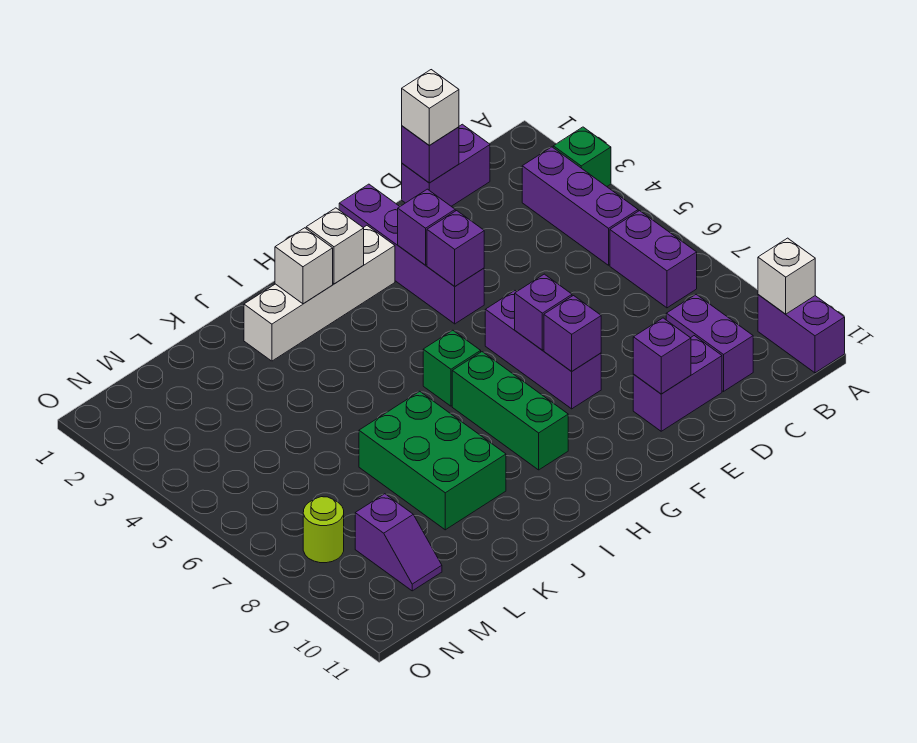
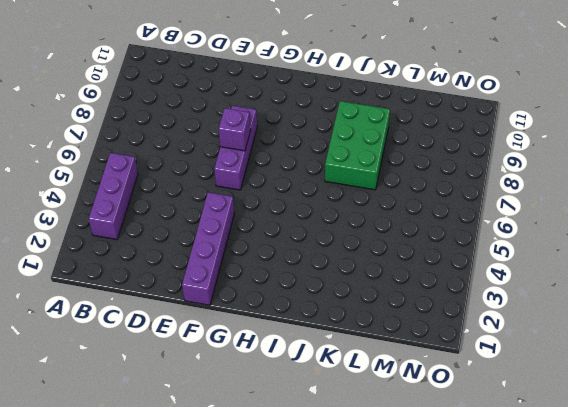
none -> green brick A3 level 1
none -> purple brick A10:A11 level 1
none -> purple brick B6:B7 level 1

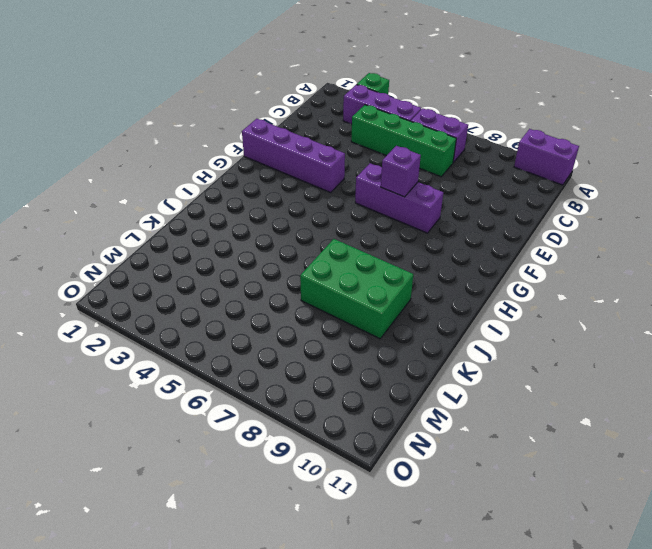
green brick C4:C7 level 1 -> none
none -> purple brick C1:D1 level 1
none -> purple brick C9:C10 level 1
none -> purple brick D10:E10 level 1

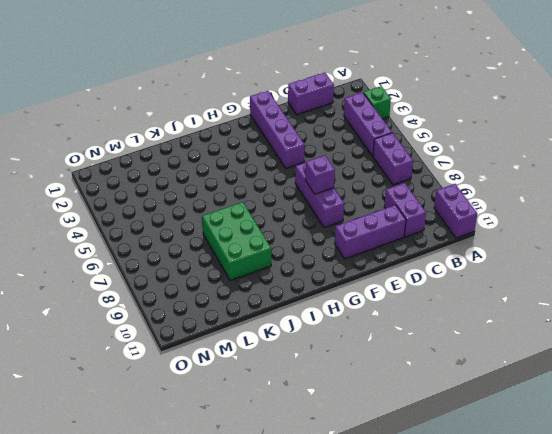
purple brick D10:F10 level 1 -> purple brick D10:E10 level 1
none -> white brick G2:J2 level 1
none -> green brick H6 level 1
none -> green brick H7:H9 level 1

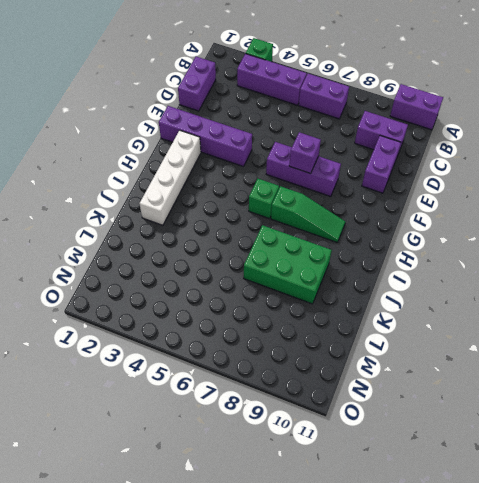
green slope H7:H9 level 1 top 7 -> green brick H7:H9 level 1
none -> purple slope M9:M10 level 1 top 9
none -> lime round brick N8 level 1
none -> white brick A10 level 2

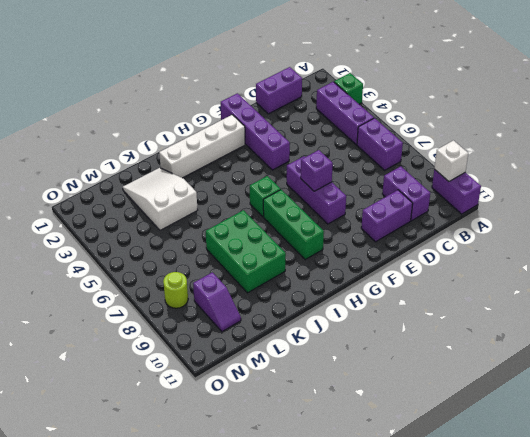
white slope K2:L4 level 1 top 4 -> none
none -> purple brick D1 level 2
none -> purple brick E10 level 2
none -> purple brick F3 level 2

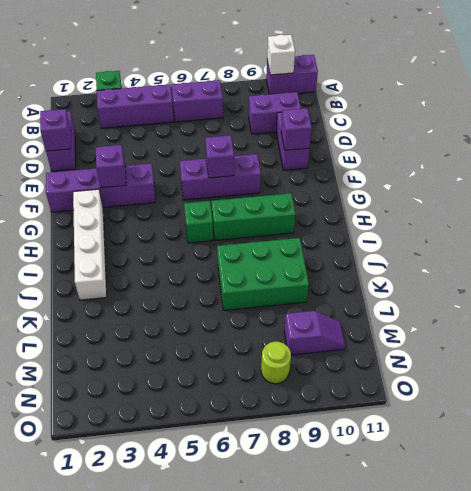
none -> purple brick F4 level 2
none -> purple brick F8 level 2
none -> white brick H2 level 2

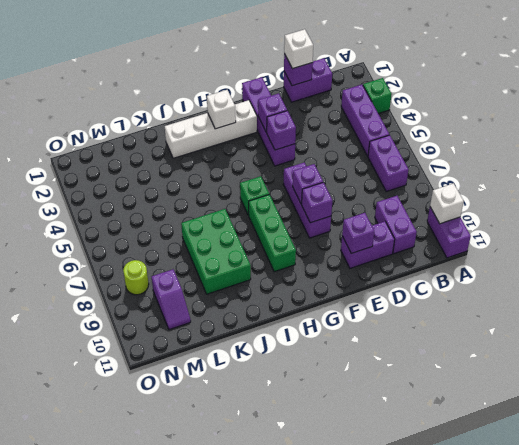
none -> white brick I2 level 2

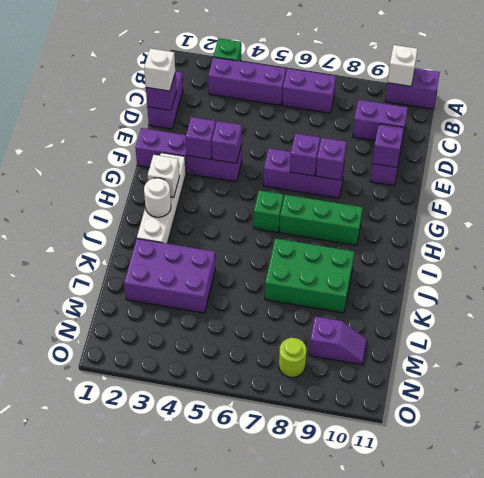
white round brick I2 level 2 -> white brick I2 level 2
purple brick K2:L4 level 1 -> none

